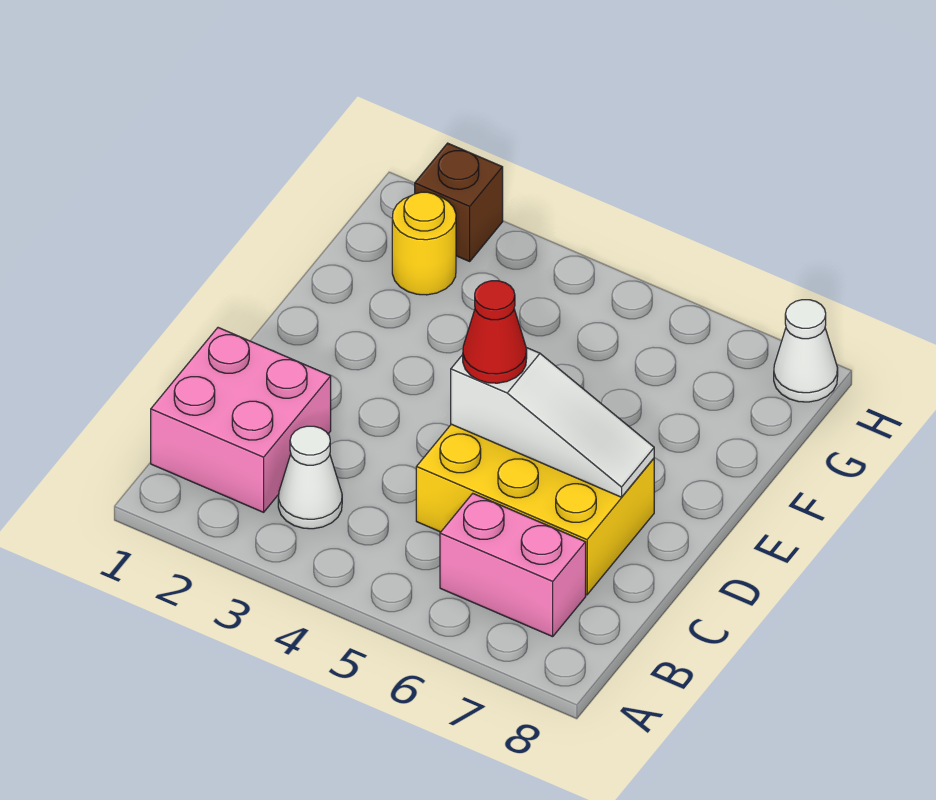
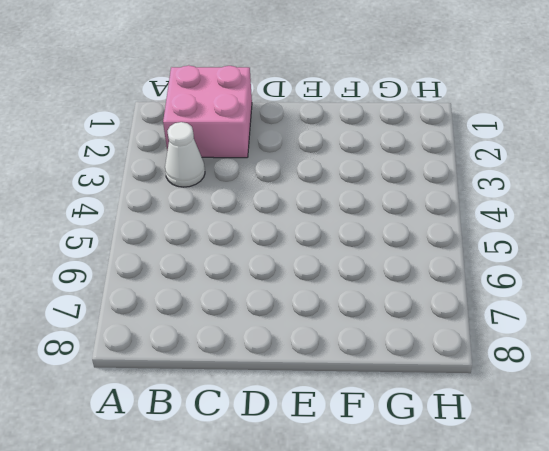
none -> pink brick B6:B7 level 1
none -> yellow brick C5:D7 level 1

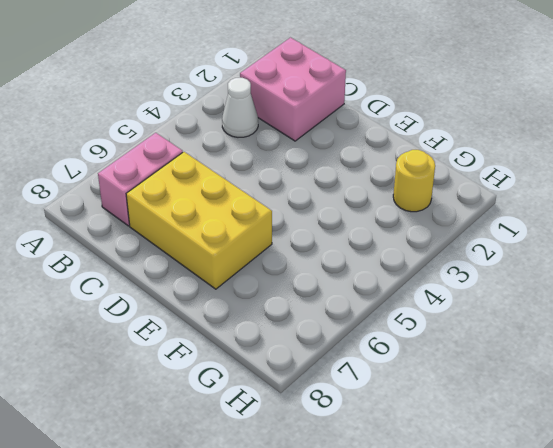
yellow brick C6:E7 level 1 -> yellow brick C5:D7 level 1
none -> brown brick H2 level 1
none -> white cone H8 level 1

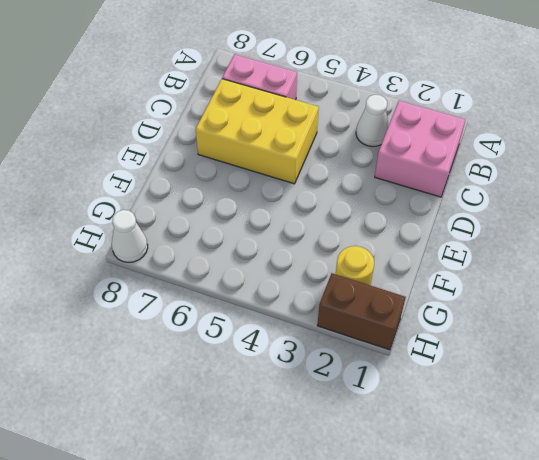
brown brick H1:H2 level 1 -> brown brick H2 level 1
none -> white slope D5:D7 level 2 top 5
none -> red cone D5 level 3

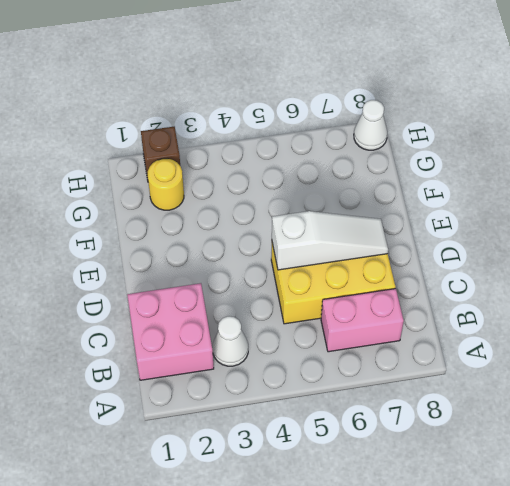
none -> red cone D5 level 3

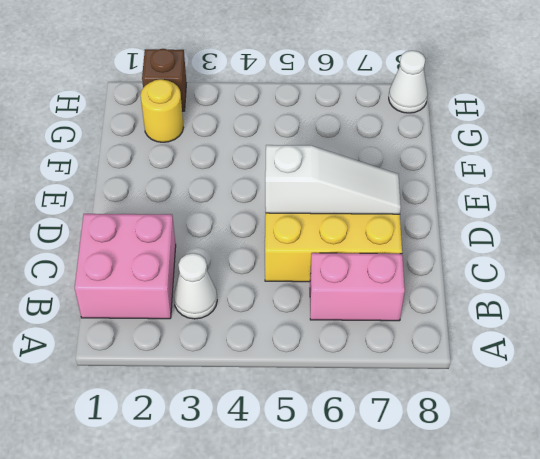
none -> red cone D5 level 3

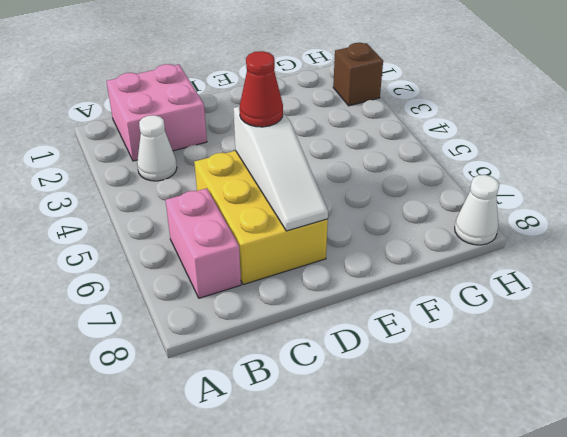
none -> yellow round brick G2 level 1

